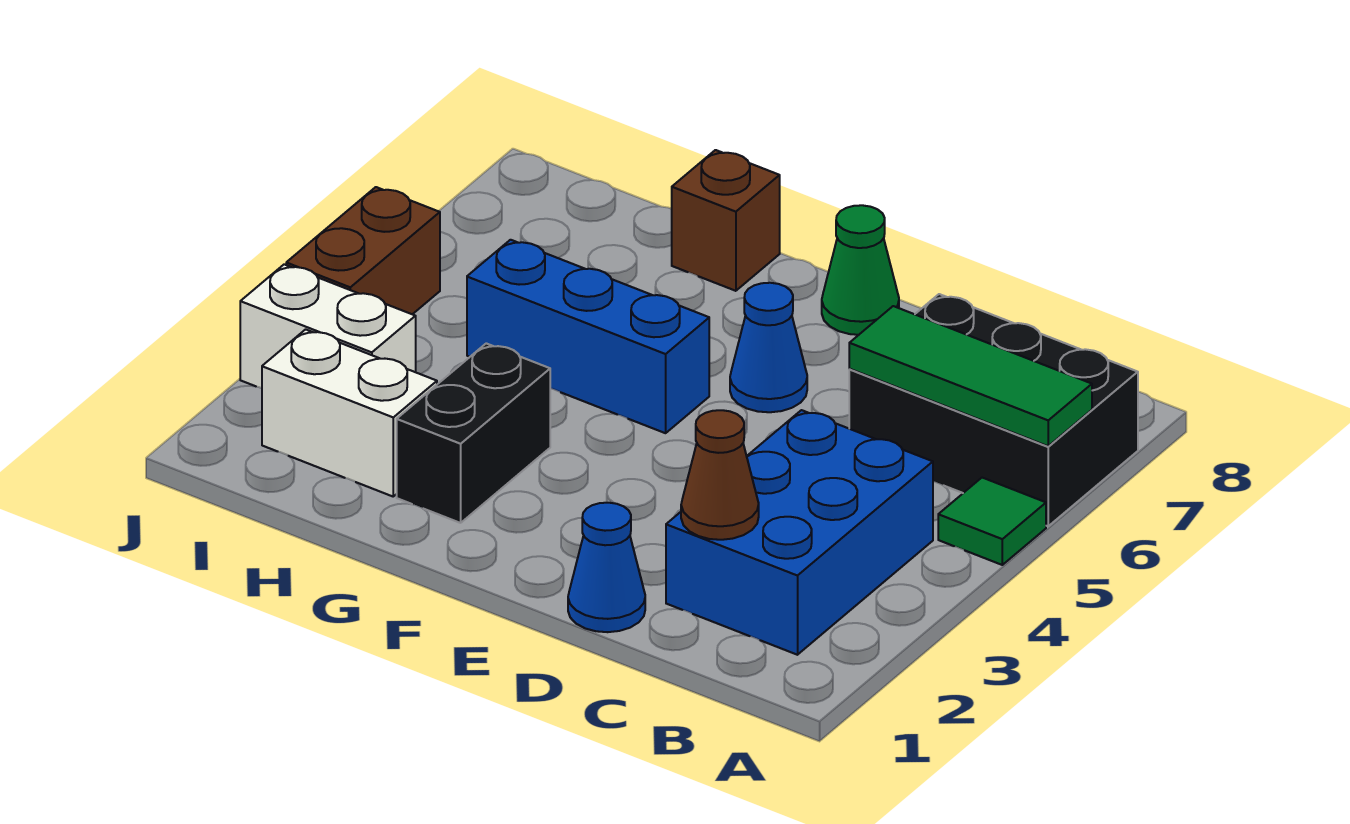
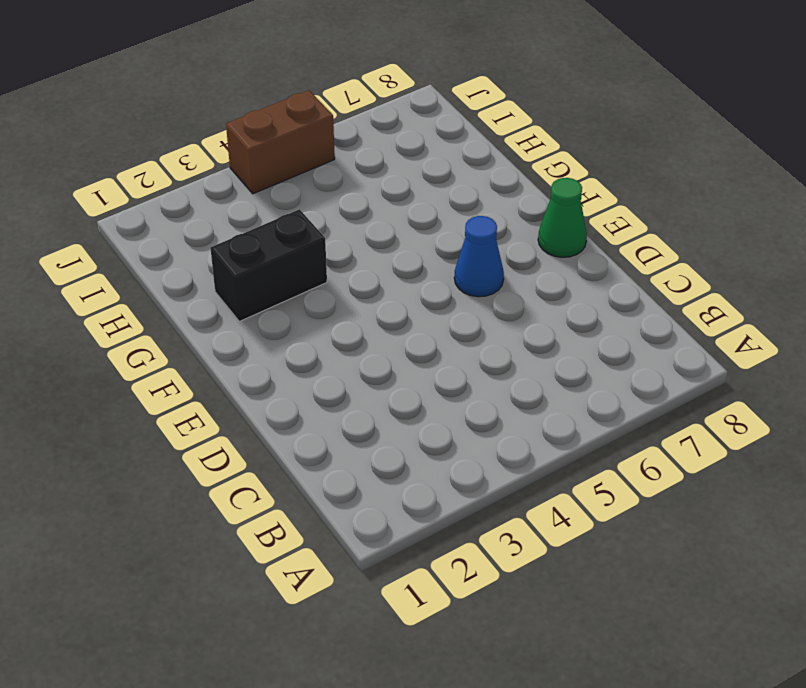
none -> green tile A5 level 1
none -> black brick A6:C7 level 1
none -> blue brick B2:C4 level 1

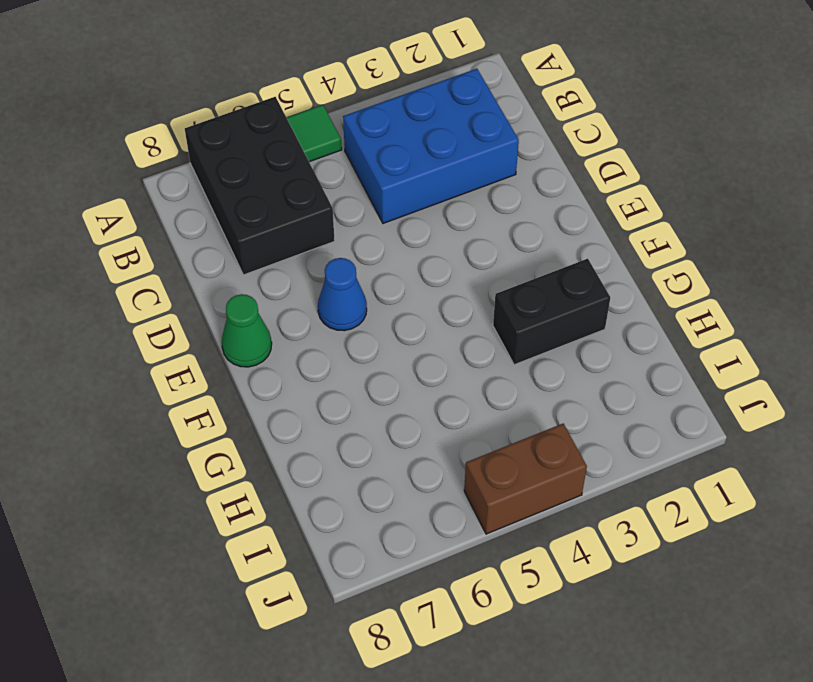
none -> blue cone D1 level 1
none -> blue brick F5:H5 level 1
none -> brown brick G8 level 1

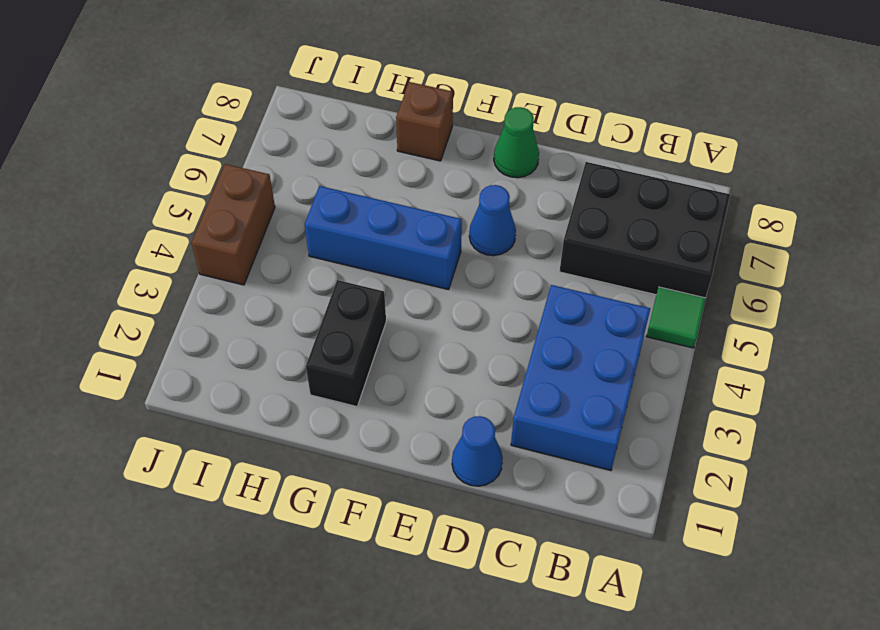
none -> white brick H2:I2 level 1
none -> white brick I3:J3 level 1
none -> green tile A6:C6 level 2

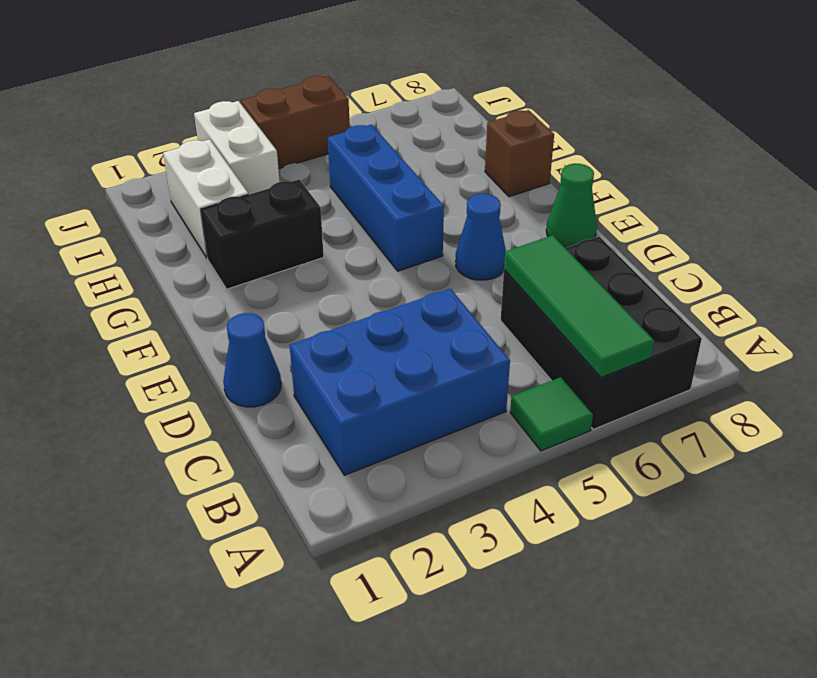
none -> brown cone C2 level 2

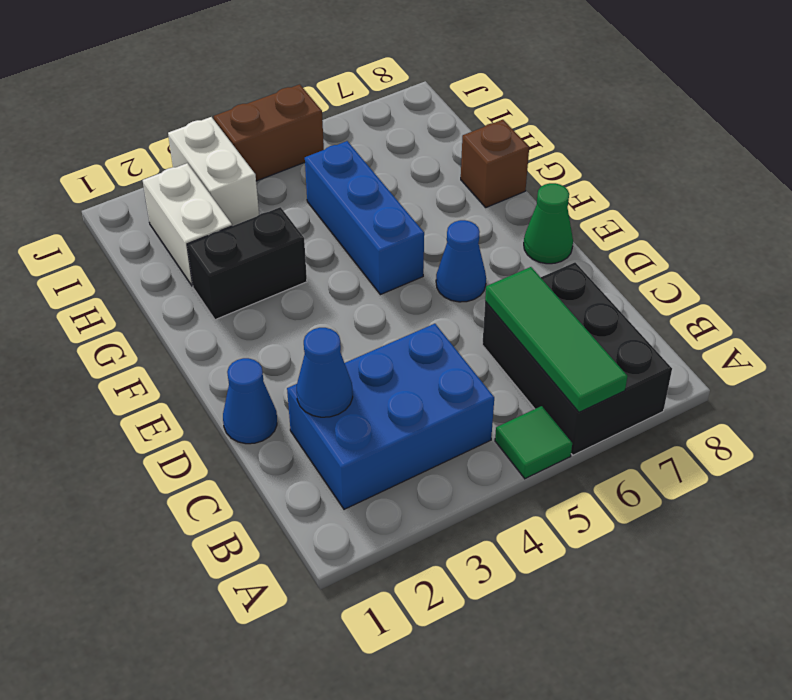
blue cone C2 level 2 -> brown cone C2 level 2

